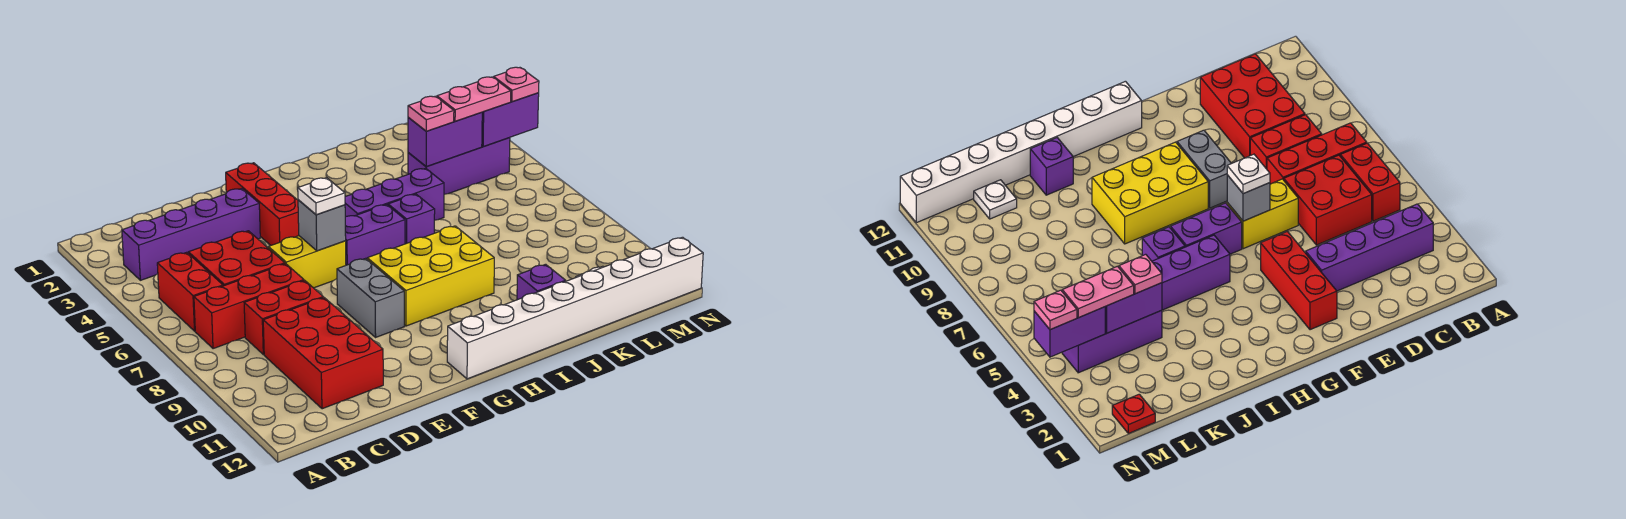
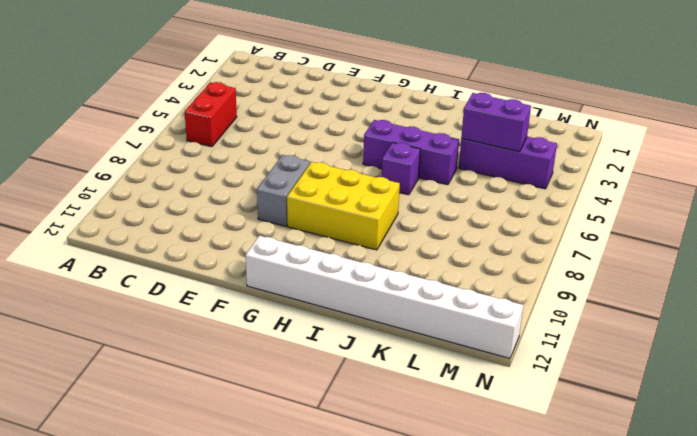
none -> purple brick B3:E3 level 1
none -> red brick B7:D7 level 1
none -> red brick C5:D6 level 1

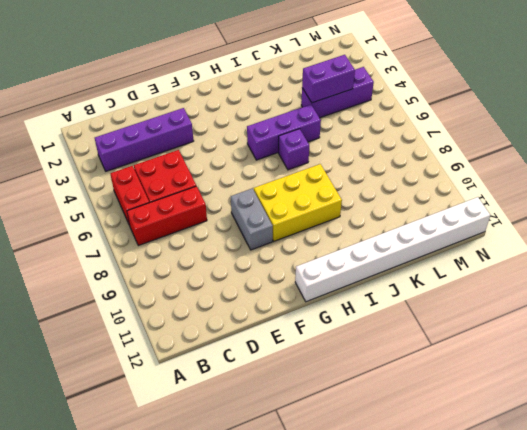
none -> red brick C8:D8 level 1
none -> red brick C9:D11 level 1
none -> yellow brick E6:F6 level 1

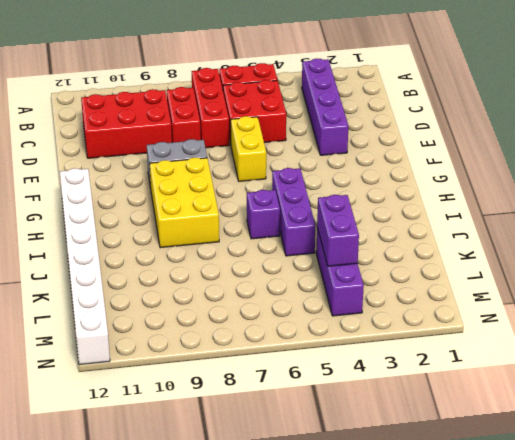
none -> red brick F2:F4 level 1
none -> purple brick G6:H6 level 1
none -> purple brick J11 level 1

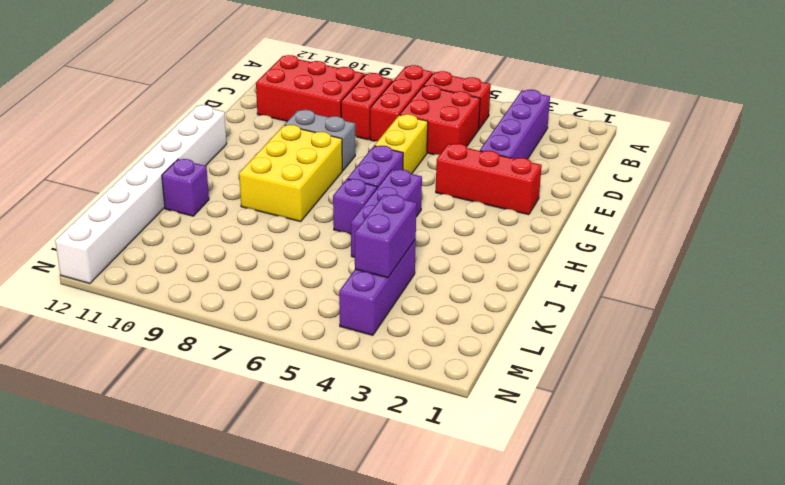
none -> white plate L11 level 1
none -> red plate M1 level 1
none -> grey brick F6 level 2

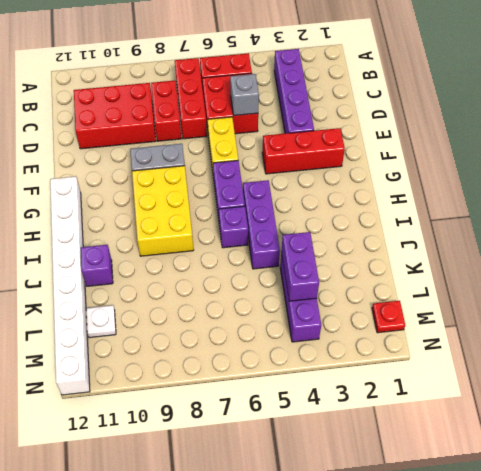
grey brick D5 level 2 -> grey brick F6 level 2
none -> purple brick M4:N4 level 2
none -> white plate F6 level 3
none -> pink plate K4 level 3

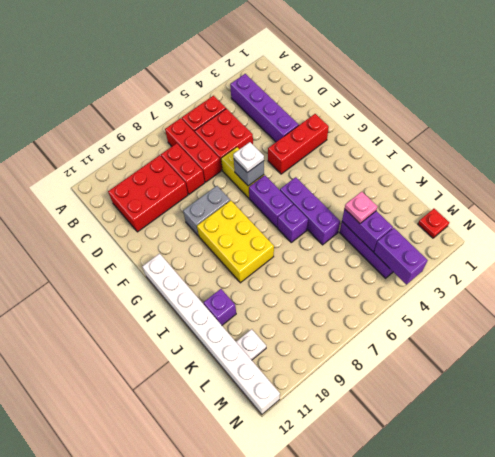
none -> pink plate L4:M4 level 3
none -> pink plate N4 level 3

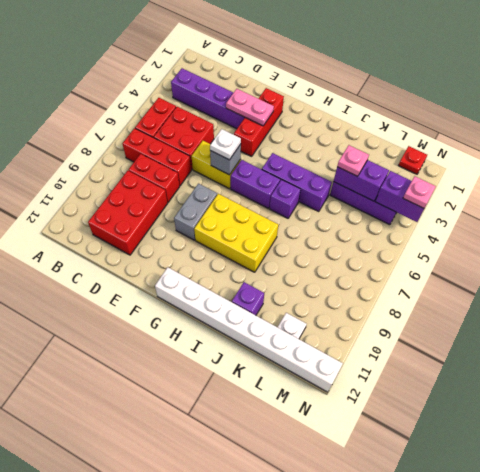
pink plate E3:F3 level 2 -> pink plate L4:M4 level 3

